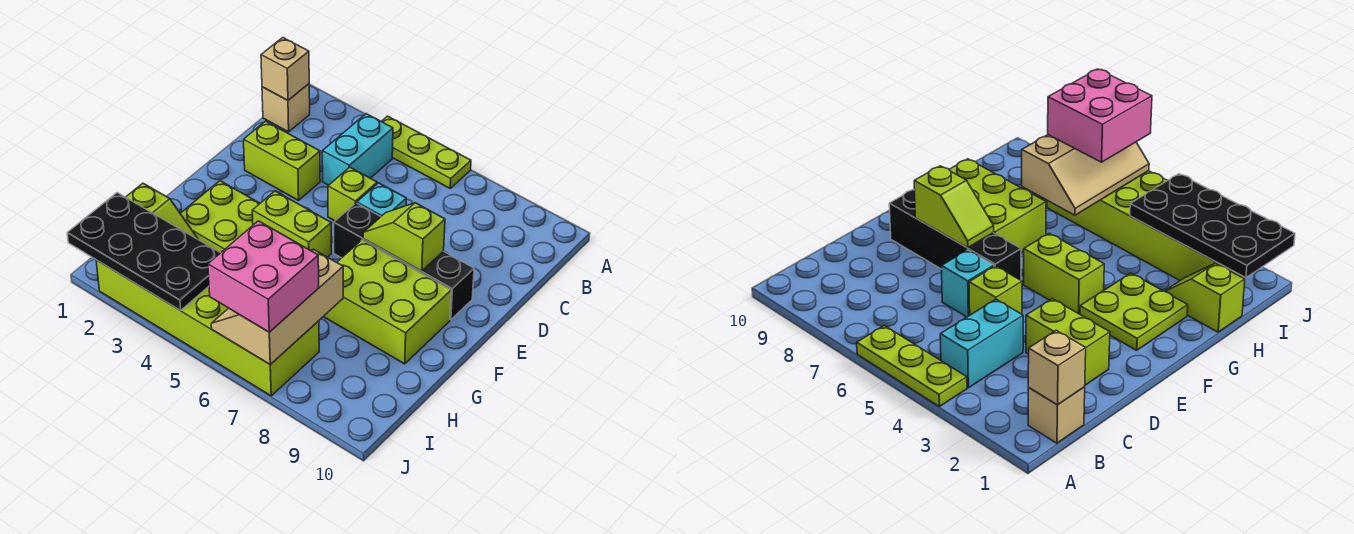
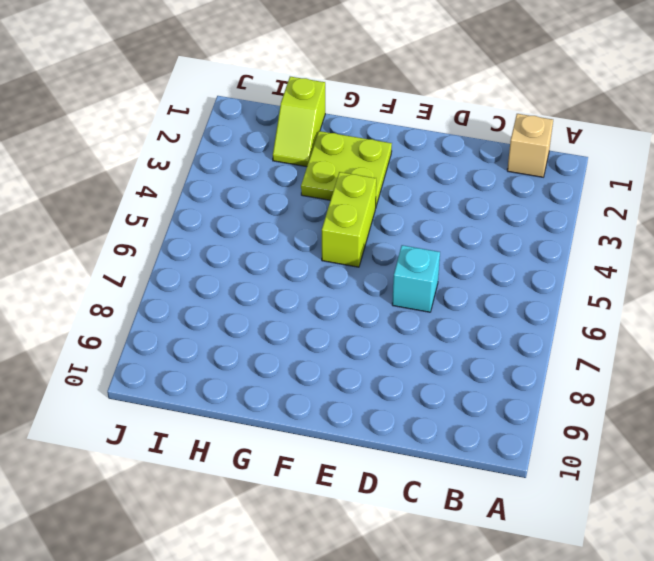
none -> lime plate A4:A6 level 1
none -> cyan brick B4:C4 level 1
none -> lime brick D2:D3 level 1

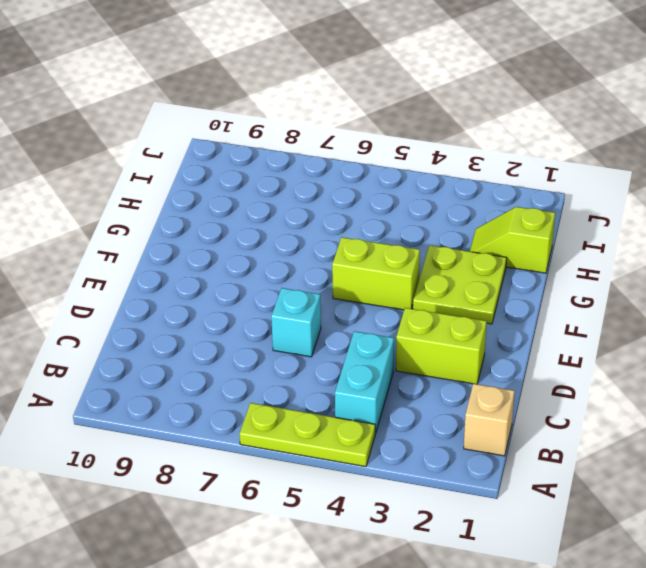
none -> lime brick D5 level 1
none -> black brick E6:E9 level 1
none -> lime brick F7:G9 level 1

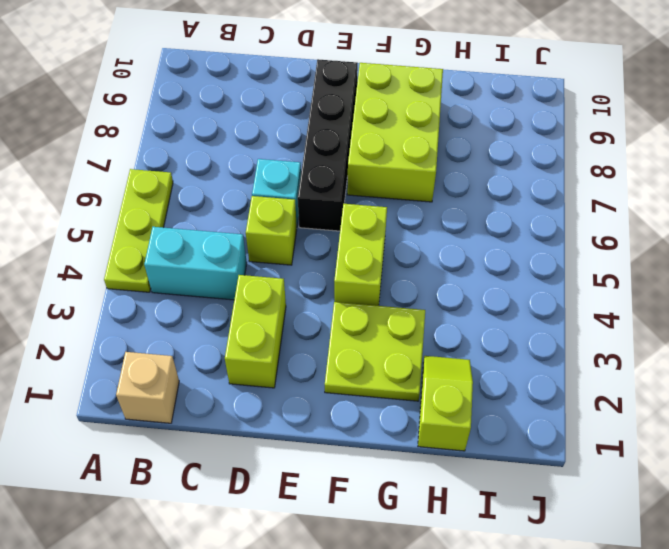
none -> lime brick I2:J7 level 1
none -> tan brick B1 level 2
none -> lime slope E7:E8 level 2 top 8

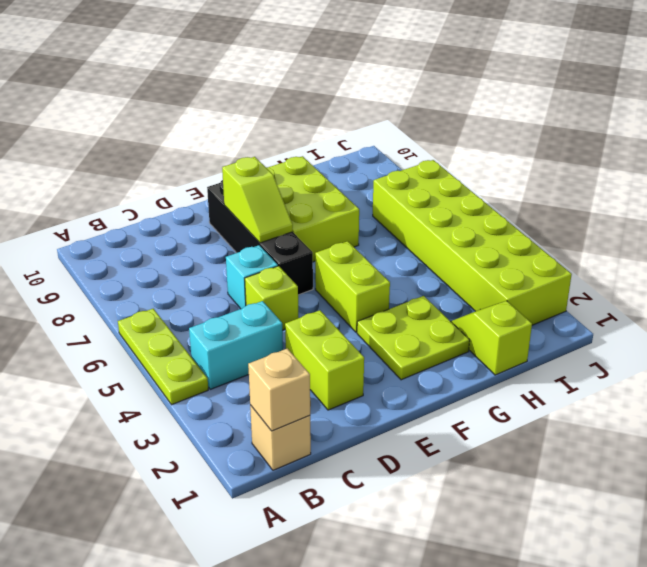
none -> tan slope H6:J7 level 2 top 7
none -> black plate I1:J4 level 2
none -> pink brick I6:J7 level 3

